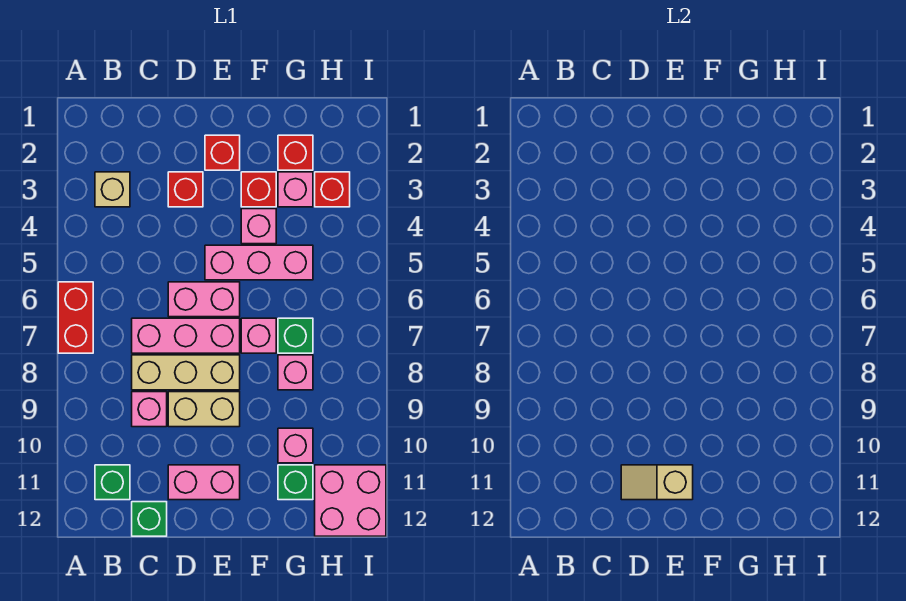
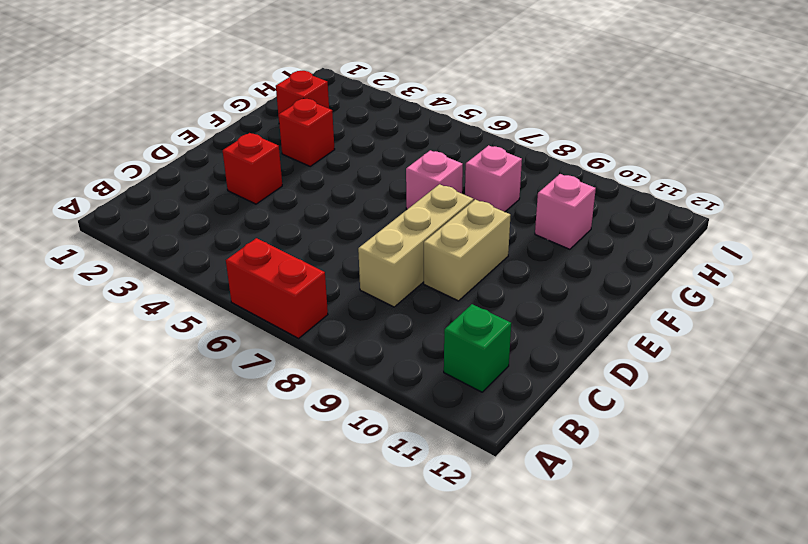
none -> tan brick B3 level 1
none -> pink brick C7:E7 level 1
none -> pink brick C9 level 1

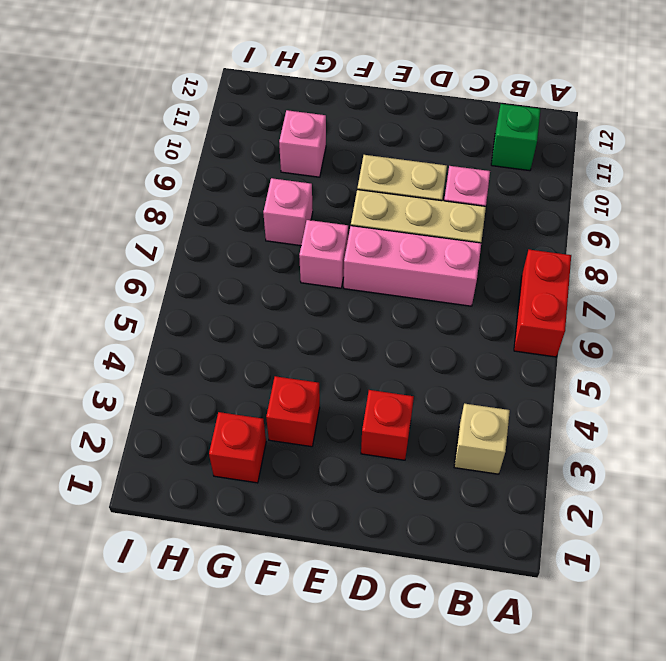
none -> green brick C12 level 1
none -> pink brick D6:E6 level 1
none -> pink brick D11:E11 level 1

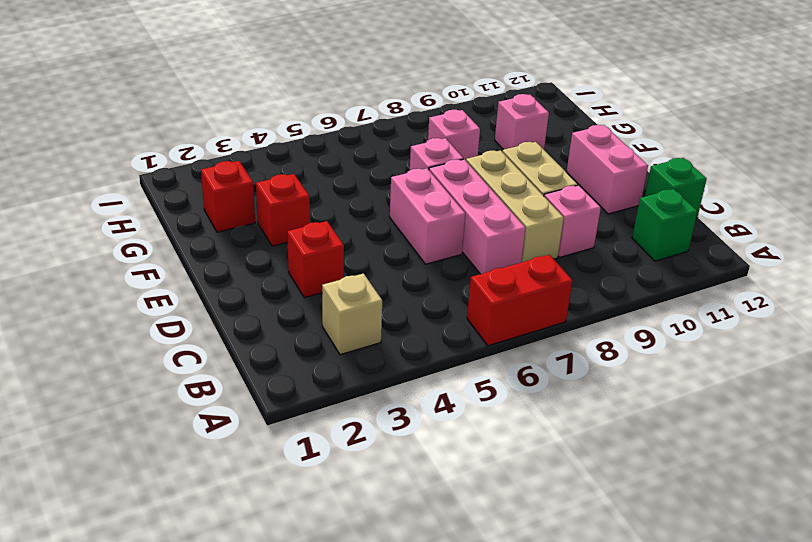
none -> red brick E2 level 1
none -> pink brick E5:G5 level 1
none -> pink brick F4 level 1

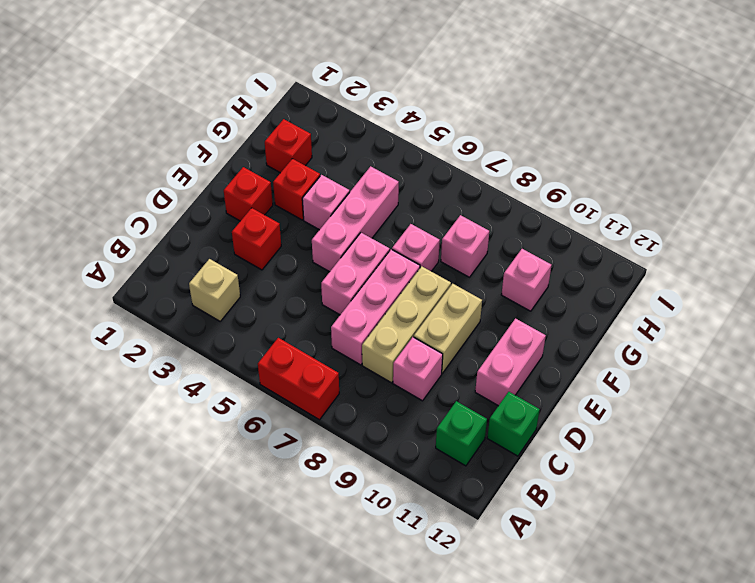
none -> pink brick G3 level 1
none -> green brick G7 level 1
none -> green brick G11 level 1

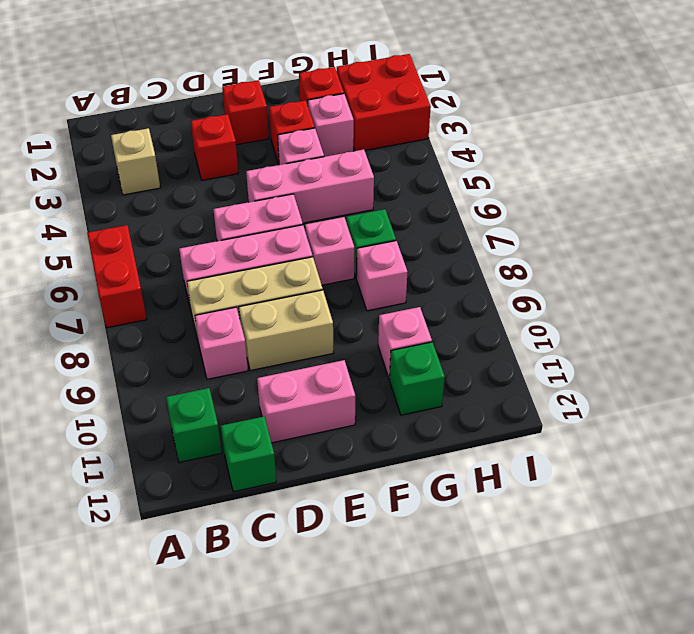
red brick H2:I3 level 1 -> red brick H3 level 1
none -> pink brick H11:I12 level 1
none -> tan slope D11:E11 level 2 top E

